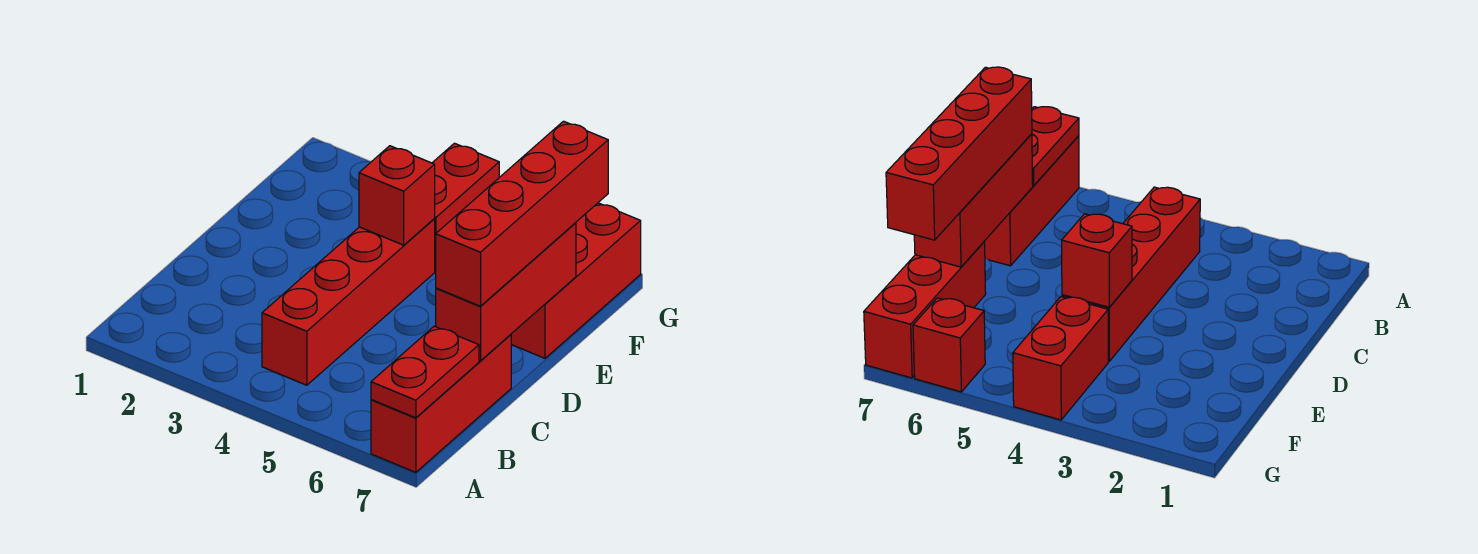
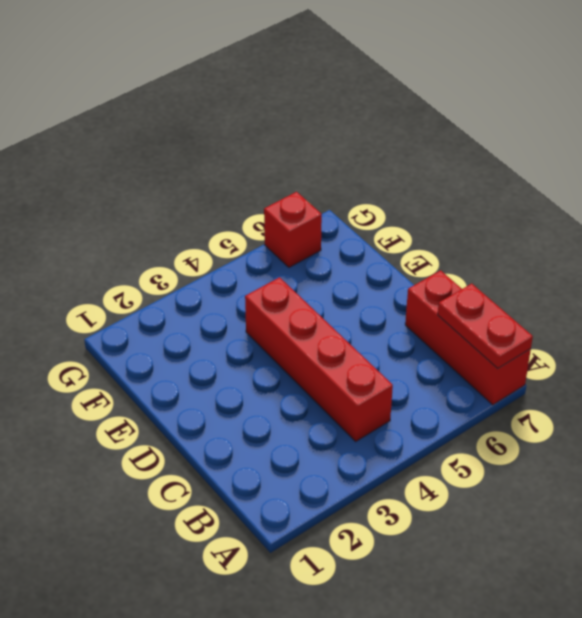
none -> red brick E7:G7 level 1
none -> red brick F4:G4 level 1

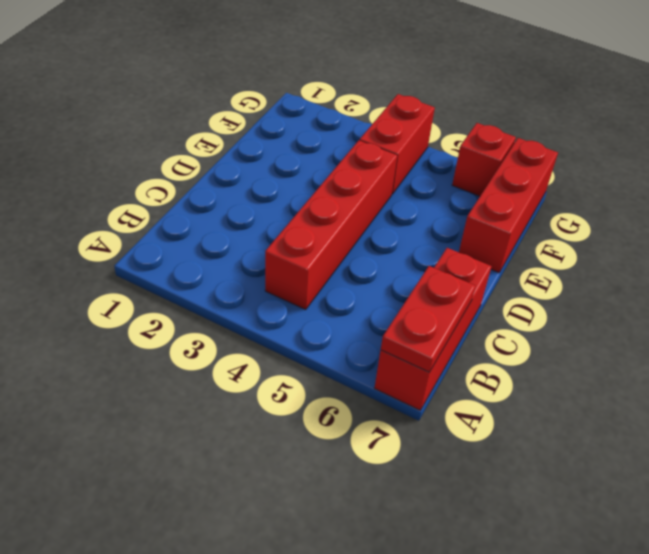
none -> red brick C7:E7 level 2
none -> red brick E4 level 2

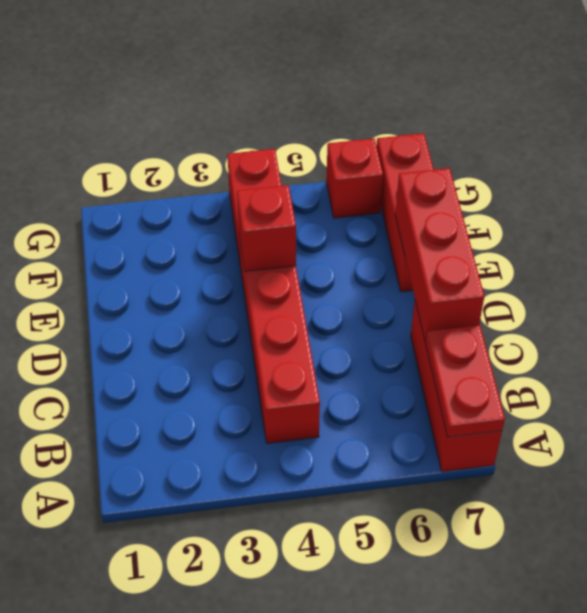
none -> red brick C7:F7 level 3

